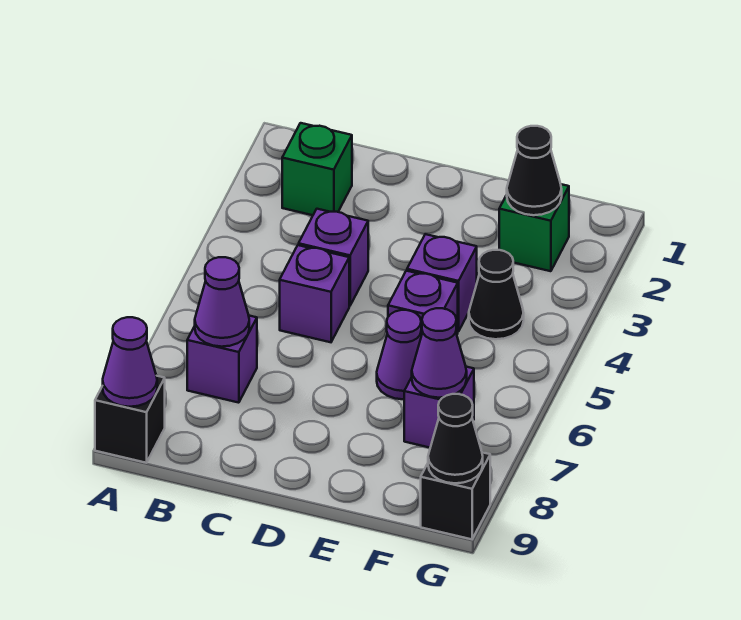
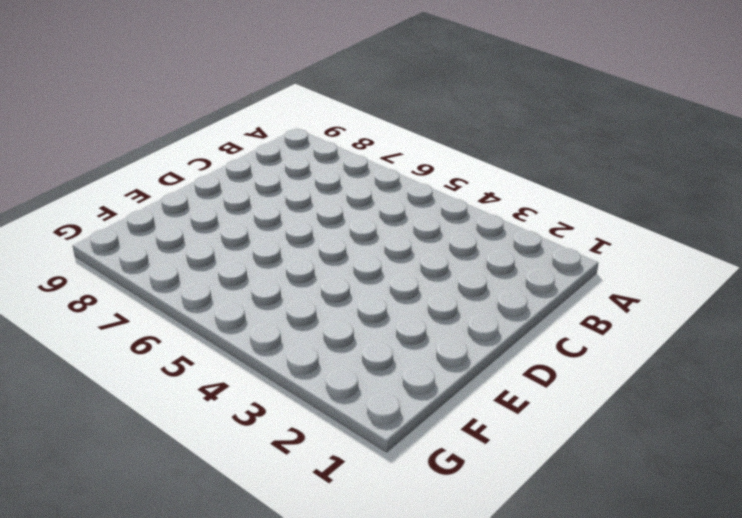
none -> black brick A9 level 1
none -> green brick B2 level 1
none -> purple brick B7 level 1

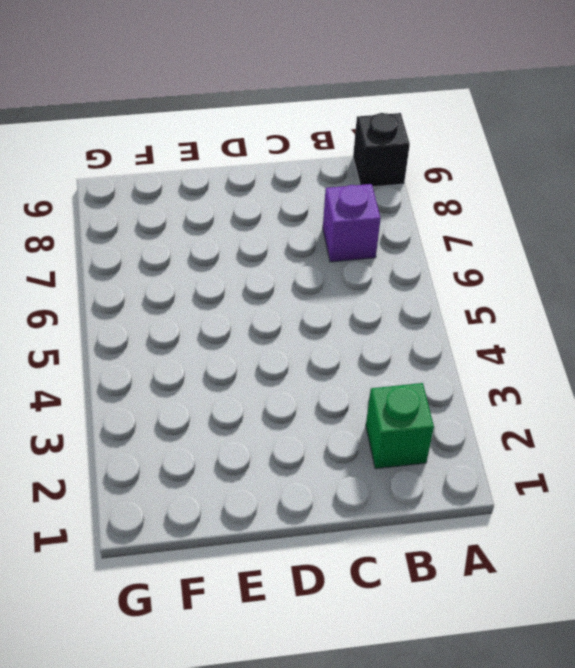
none -> purple brick C4 level 1
none -> purple brick C5 level 1
none -> purple brick E4 level 1

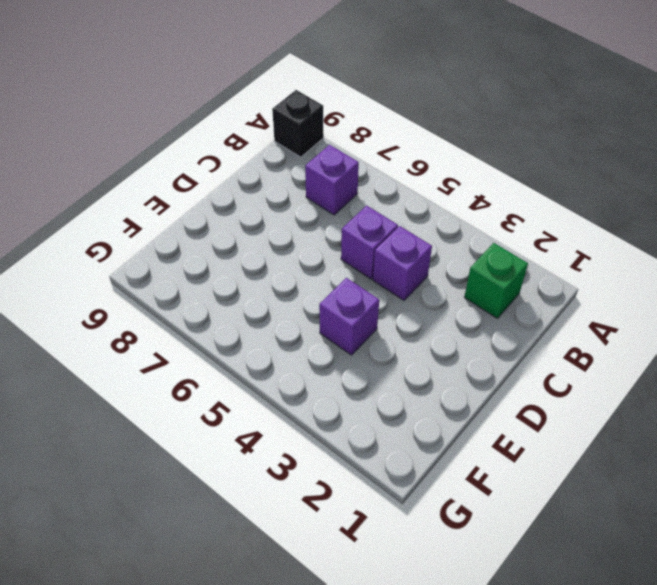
none -> purple brick E5 level 1
none -> purple cone E6 level 1
none -> green brick F2 level 1

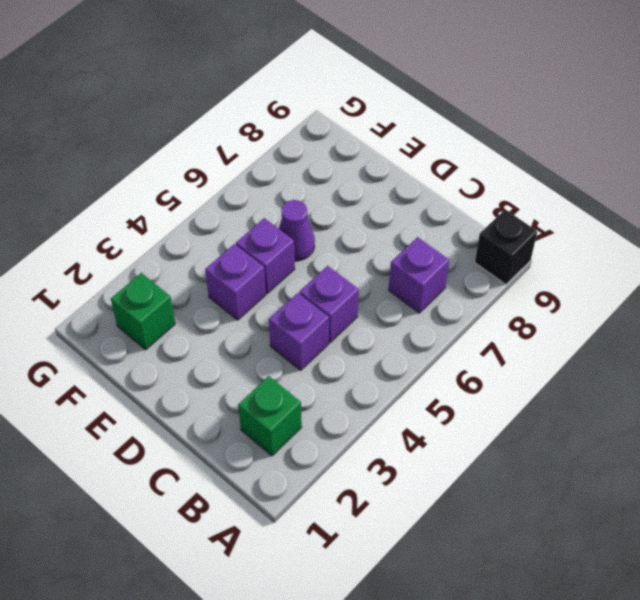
none -> black cone F4 level 1
none -> purple brick F7 level 1
none -> black brick G9 level 1

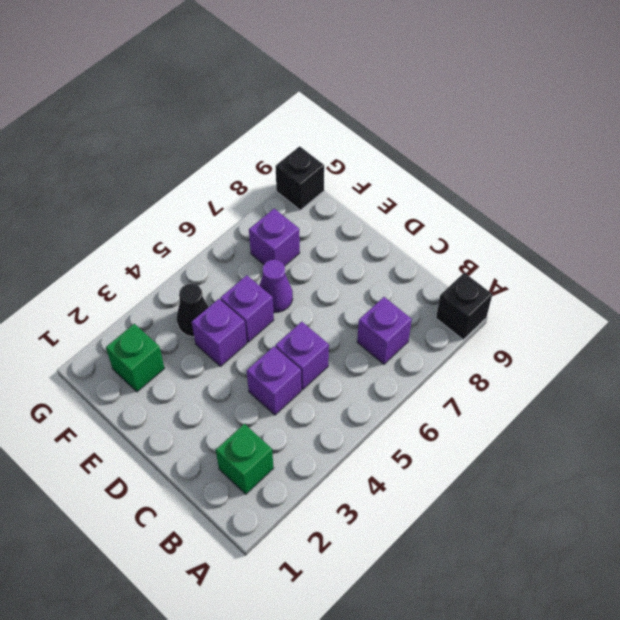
none -> purple cone A9 level 2
none -> purple cone B7 level 2
none -> black cone F2 level 2

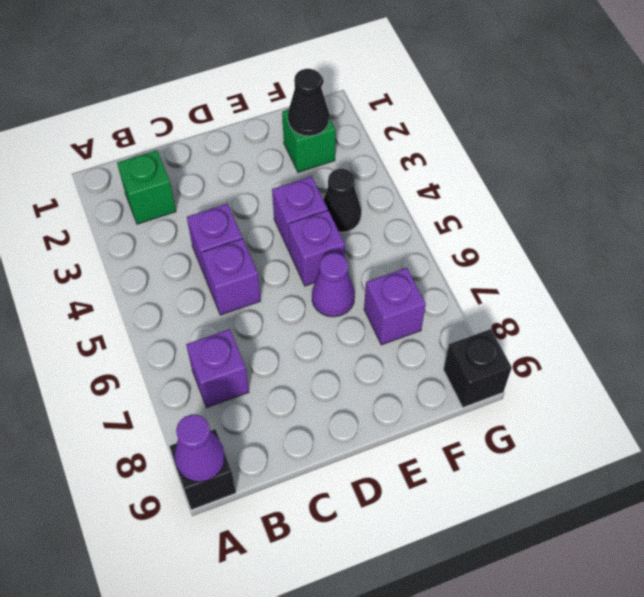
none -> purple cone B7 level 2
none -> purple cone F7 level 2
none -> black cone G9 level 2

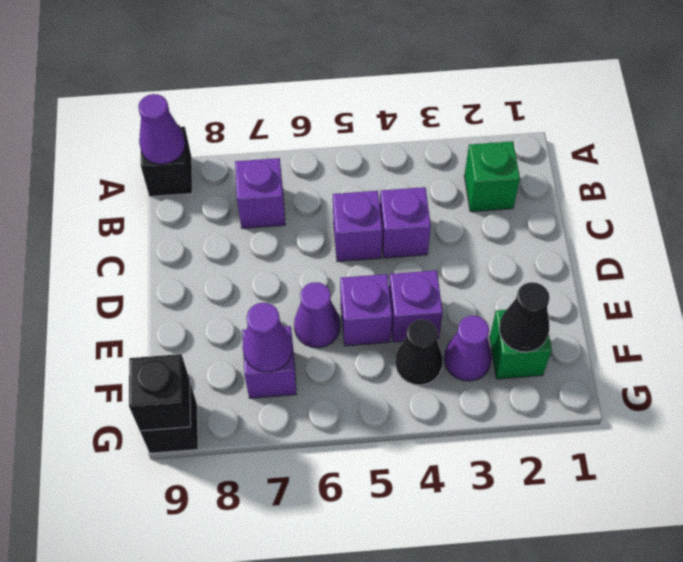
purple cone F3 level 1 -> purple cone B7 level 2
black brick G9 level 2 -> black cone G9 level 2

